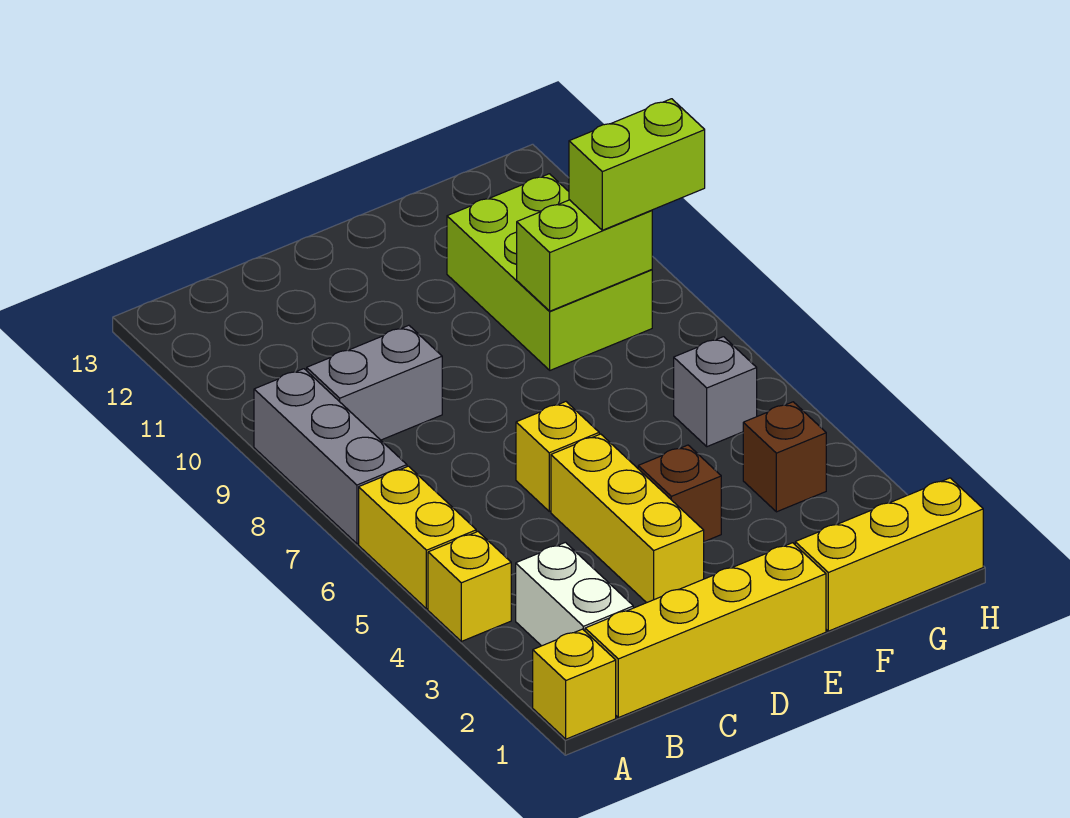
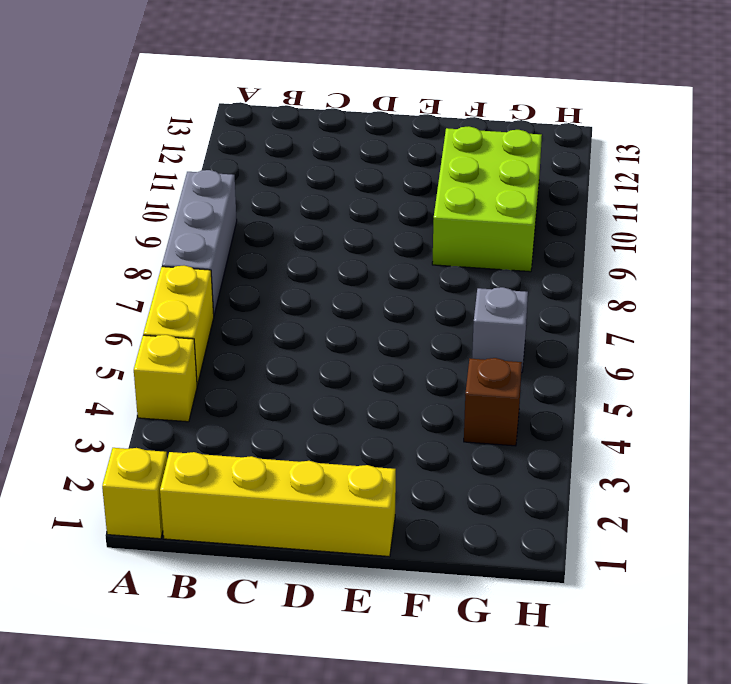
none -> white brick B2:B3 level 1
none -> grey brick B9:C9 level 1
none -> yellow brick D3:D5 level 1

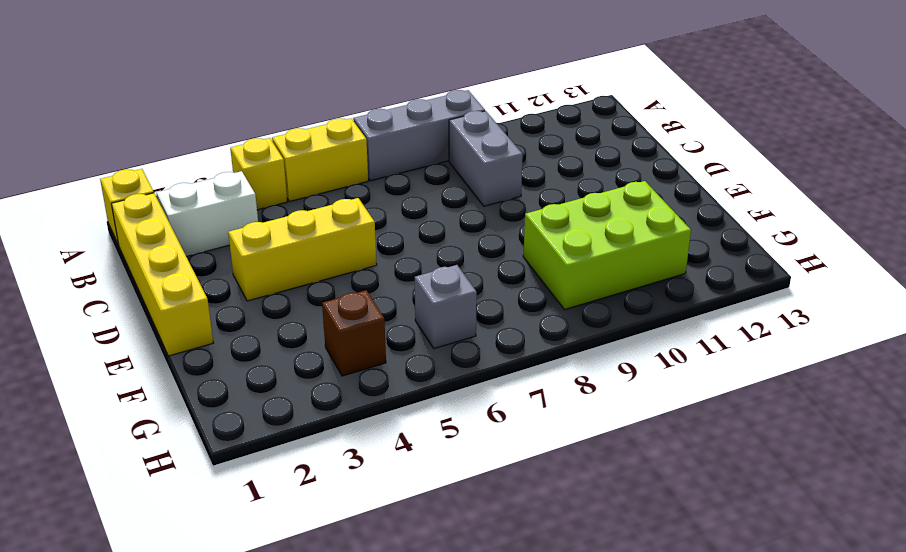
none -> yellow brick D6 level 1
none -> brown brick E4 level 1
none -> yellow brick F1:H1 level 1

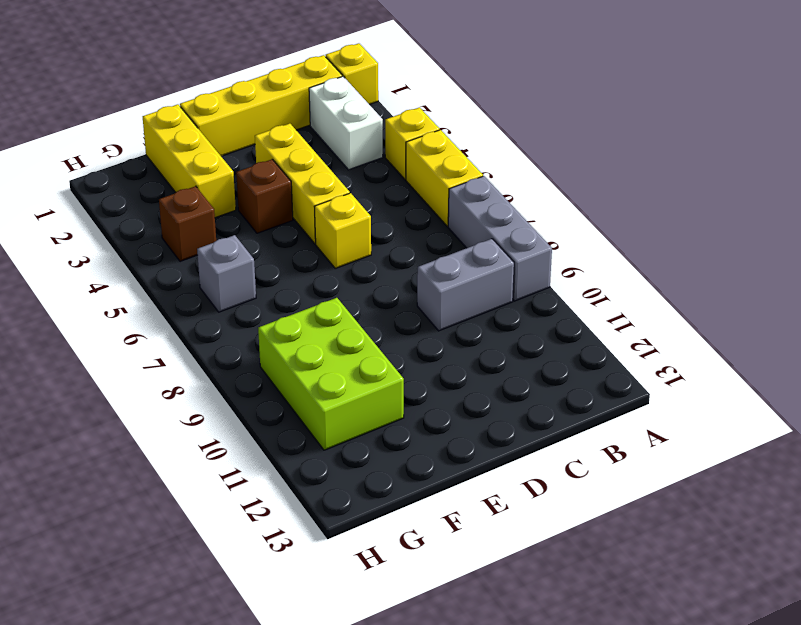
yellow brick F1:F3 level 1 -> yellow brick F1:H1 level 1
none -> lime brick F9:G9 level 2
none -> lime brick G9:H9 level 3

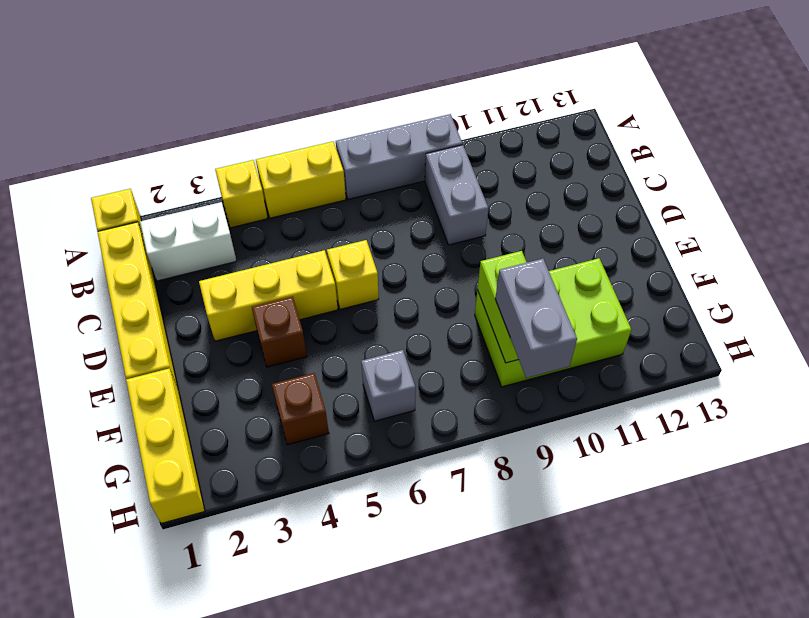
grey brick G9:H9 level 3 -> lime brick G9:H9 level 3

